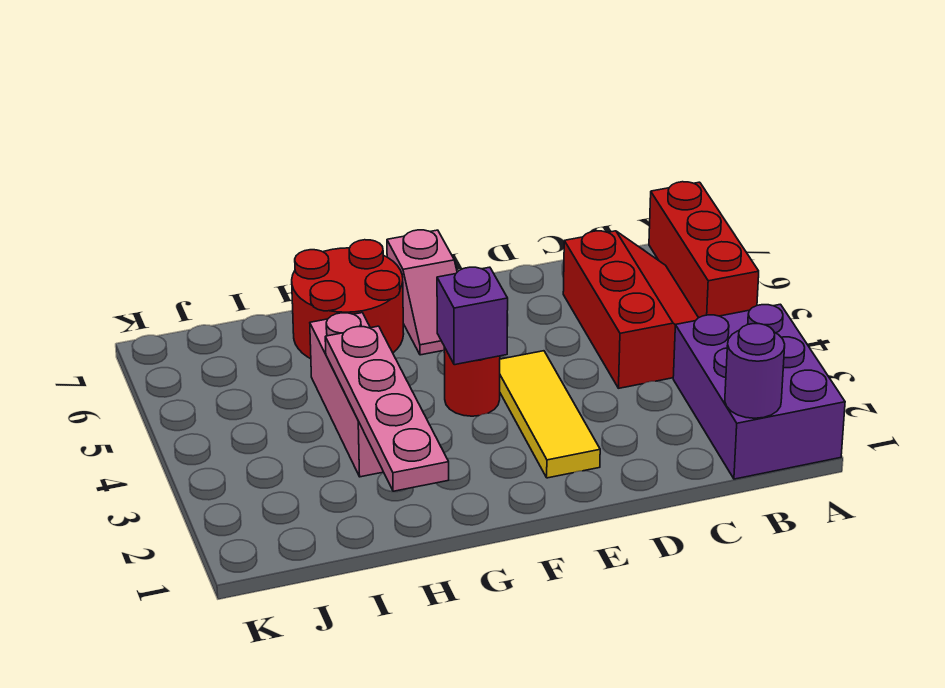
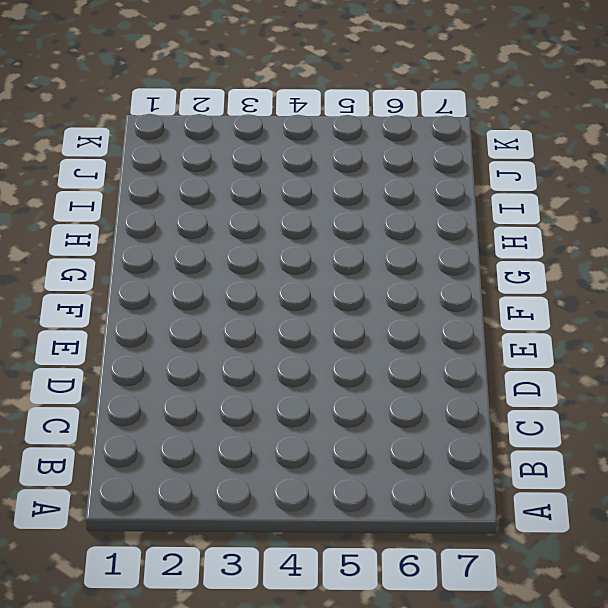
none -> purple brick A1:B3 level 1
none -> red brick A5:A7 level 1

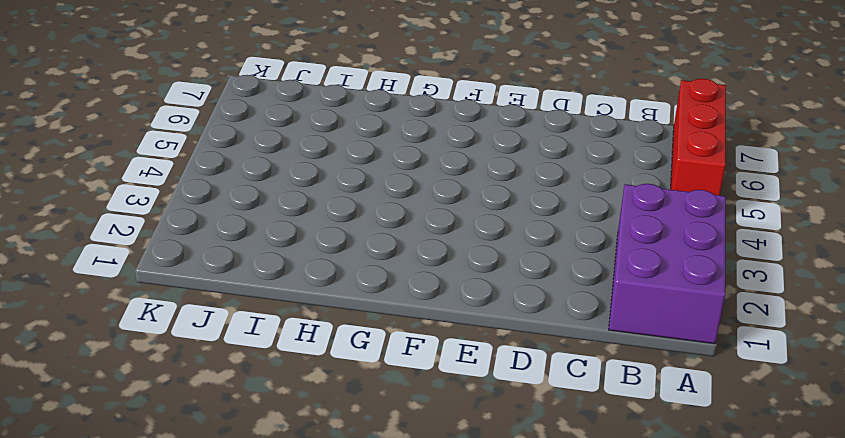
none -> red slope B4:C6 level 1 top C
none -> yellow tile E2:E4 level 1

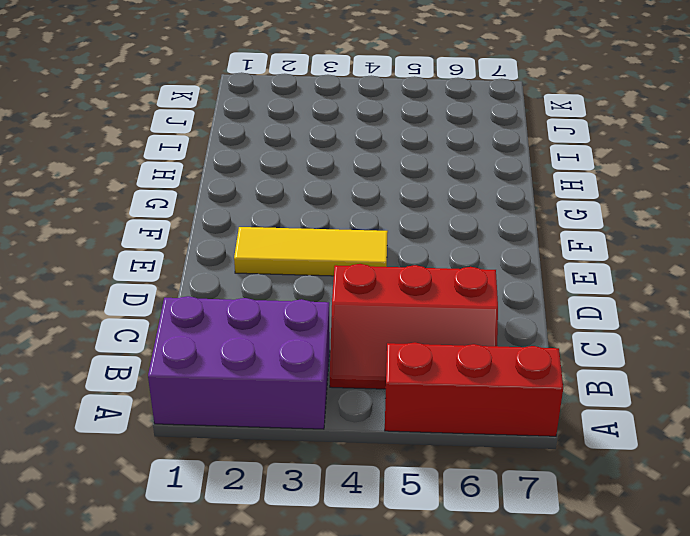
none -> red round brick F4 level 1
none -> pink slope F6:F7 level 1 top 7

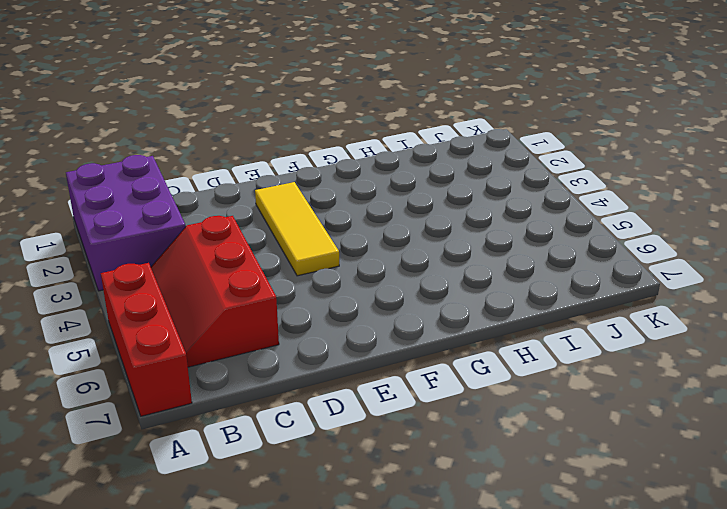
none -> red round brick F4 level 1
none -> pink slope F6:F7 level 1 top 7

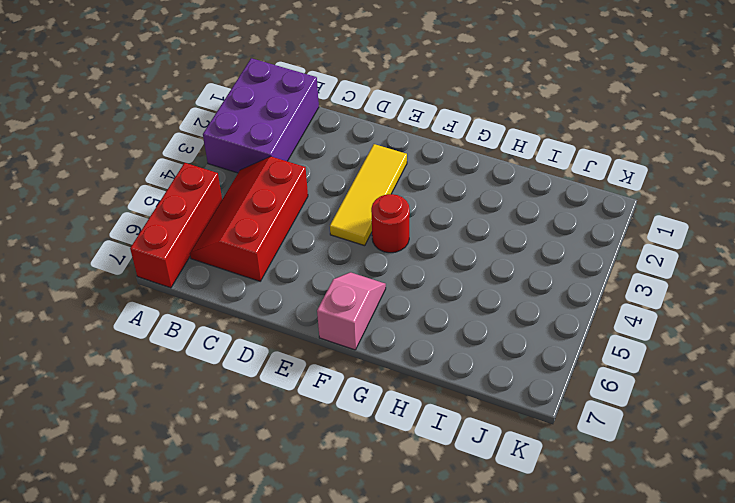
none -> red round brick G6:H7 level 1
none -> pink brick H3:H5 level 1

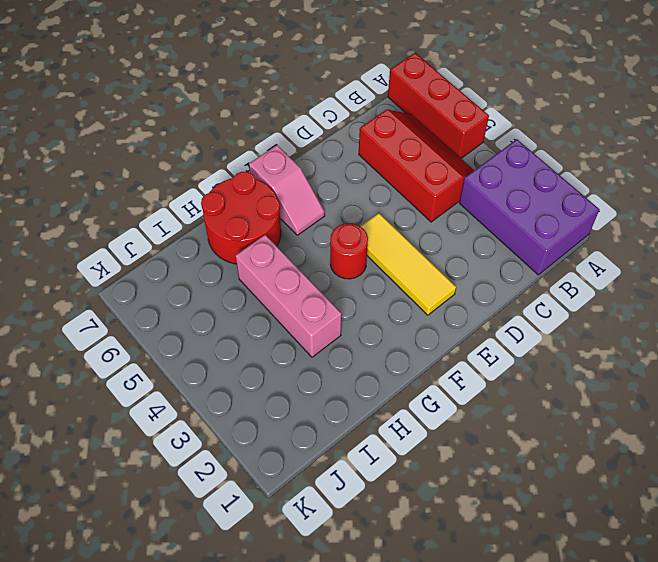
none -> purple round brick B1 level 2
none -> purple brick F4 level 2

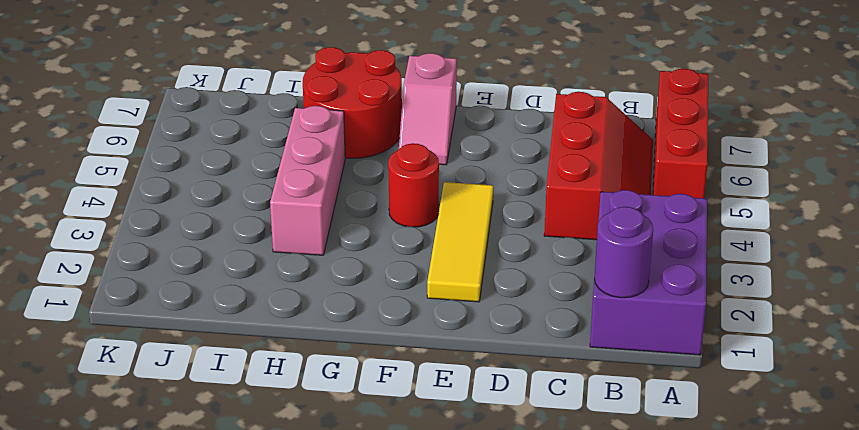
none -> purple brick F4 level 2
none -> pink plate H1:H4 level 2

